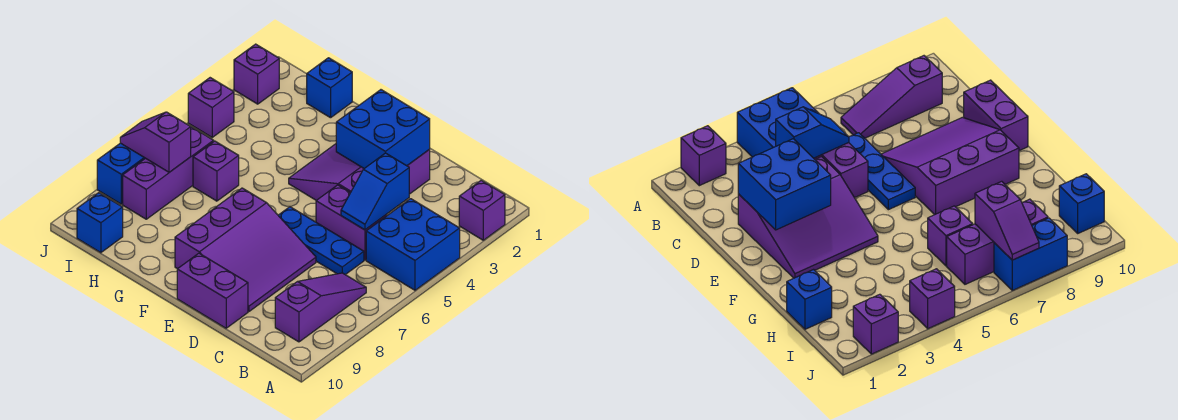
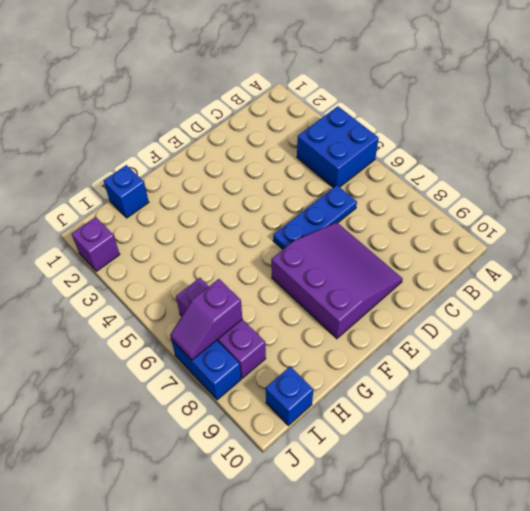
none -> purple brick A2 level 1
none -> purple slope B7:B9 level 1 top 9
none -> purple brick C5:D5 level 1

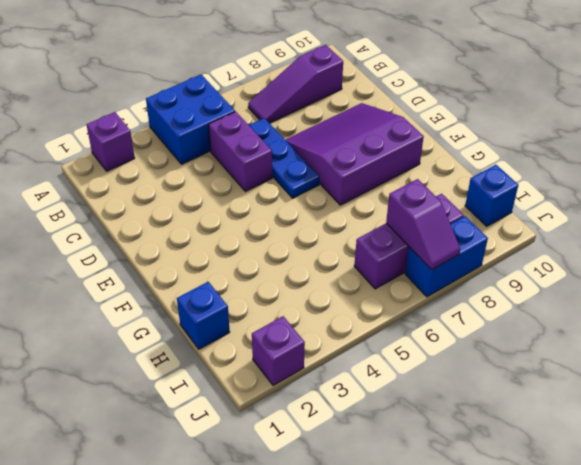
none -> purple slope D2:F4 level 1 top D
none -> purple brick D10:E10 level 1
none -> purple brick H6 level 1

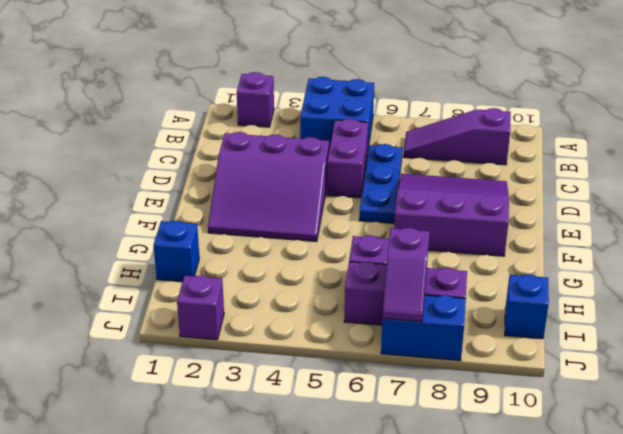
none -> purple brick D10:E10 level 1
none -> purple brick J4 level 1
none -> blue slope C4:C5 level 2 top 4

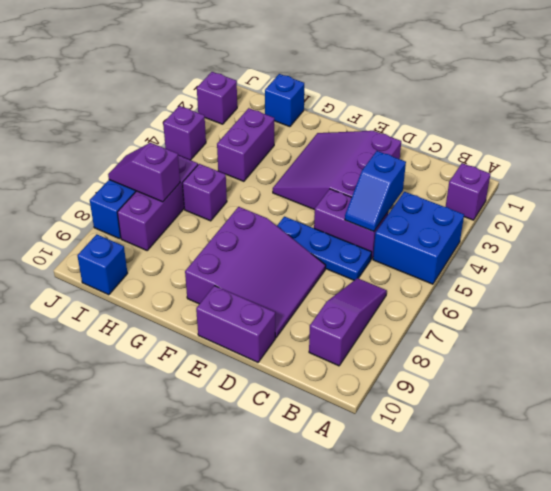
purple brick H3:H4 level 1 -> none
none -> blue brick D2:E3 level 2

